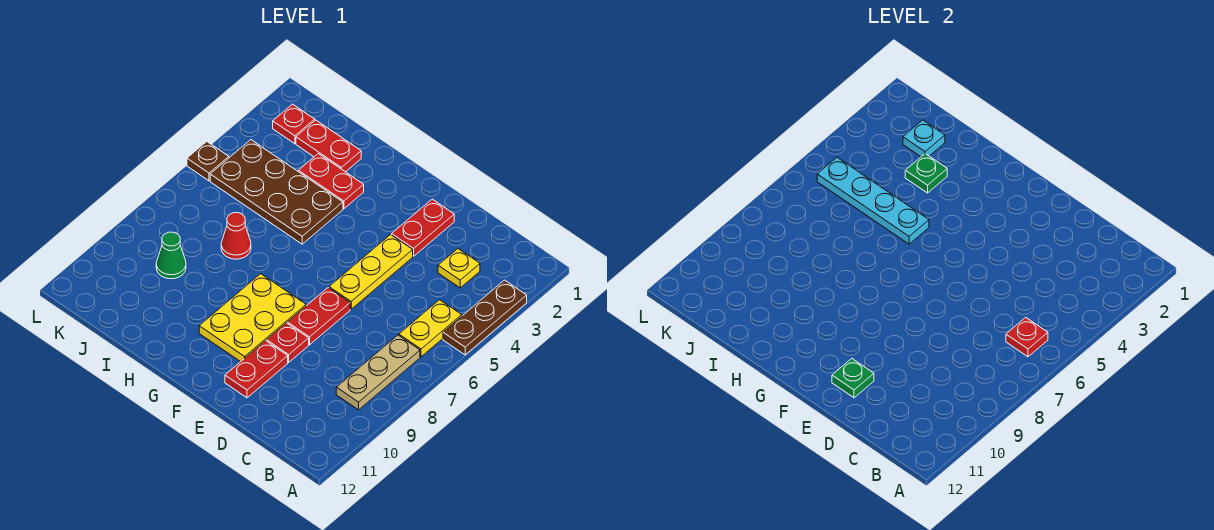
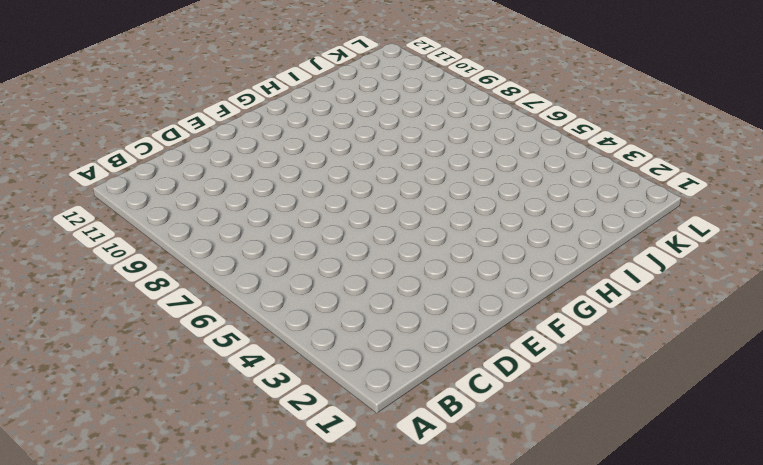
none -> brown plate A3:A5 level 1
none -> yellow plate B5:B6 level 1
none -> tan plate B7:B9 level 1

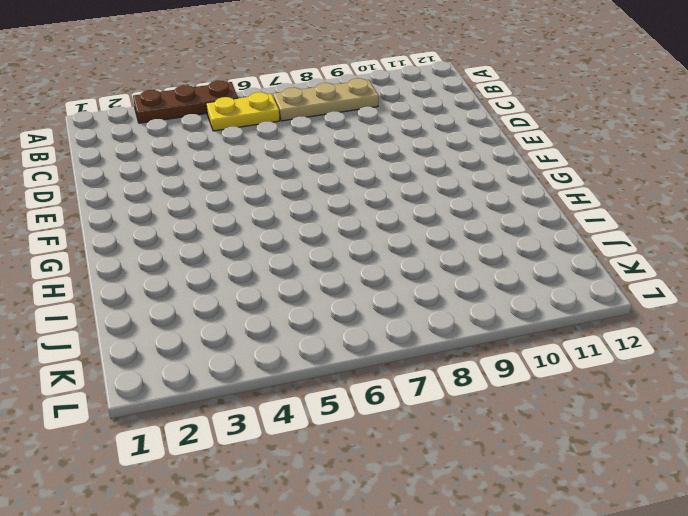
none -> yellow plate C3 level 1
none -> red plate E2:E3 level 1
none -> yellow plate E4:E6 level 1

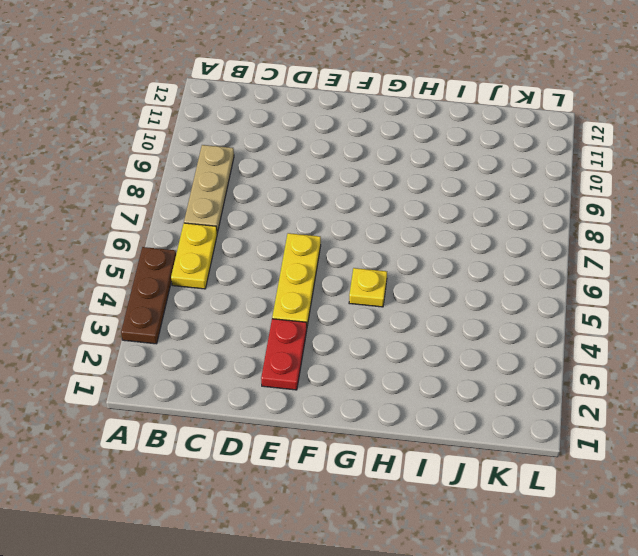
yellow plate G5 level 1 -> yellow plate C3 level 1
none -> red plate E7:E8 level 1
none -> red plate E9 level 1
none -> red plate E10:E11 level 1

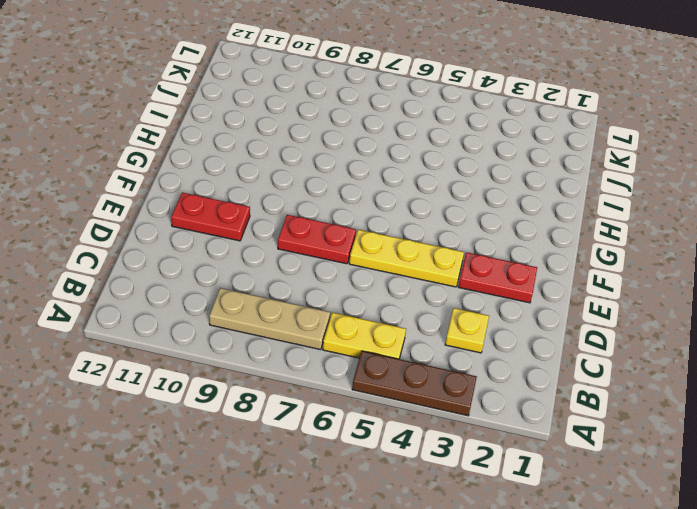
none -> red plate E9 level 1
none -> yellow plate F8:G10 level 1
none -> red plate H3:I3 level 1

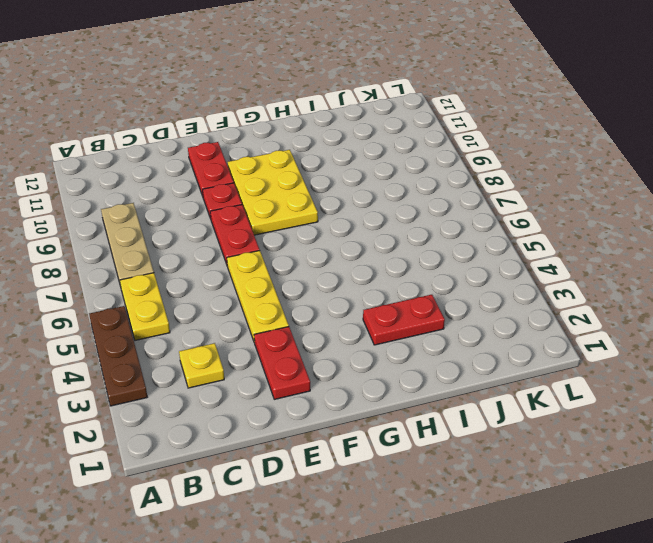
none -> brown plate H4:K5 level 1
none -> red plate I2:J2 level 1
none -> red cone I7 level 1

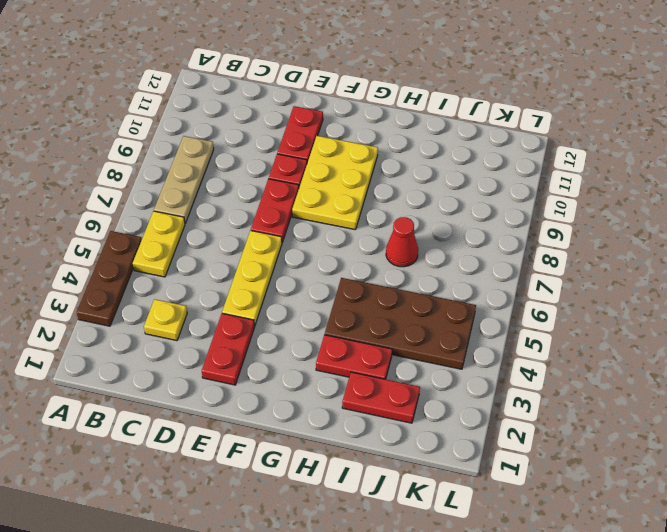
none -> green cone J9 level 1
none -> red plate K2 level 1
none -> brown plate L5 level 1

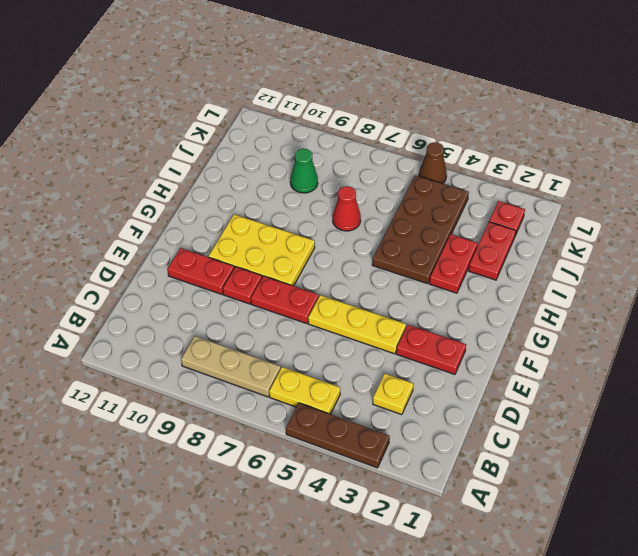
brown cone L5 level 1 -> brown plate L5 level 1
none -> red plate B6 level 2
none -> green plate E11 level 2
none -> cyan plate H5:K5 level 2

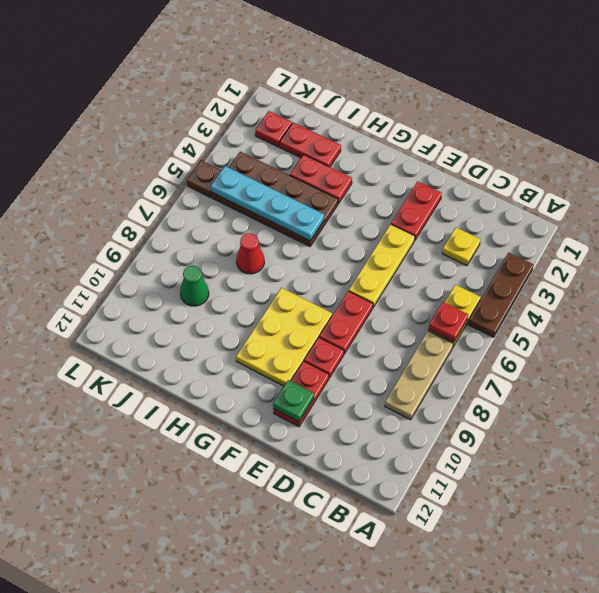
none -> green plate I3 level 2
none -> cyan plate J2 level 2

